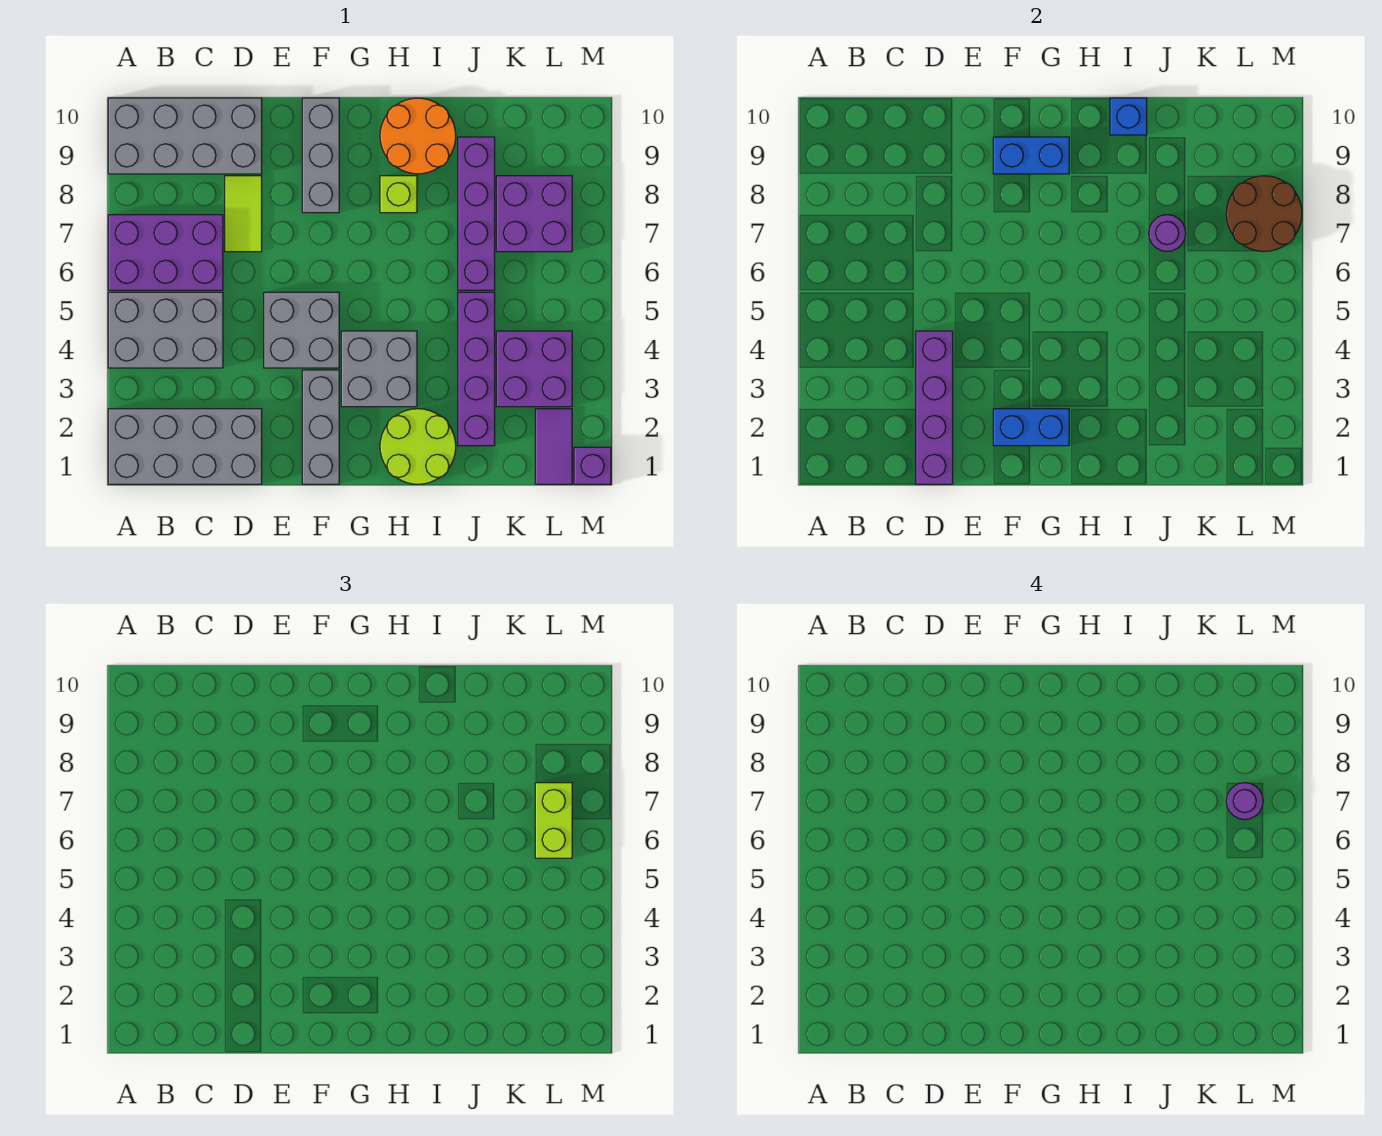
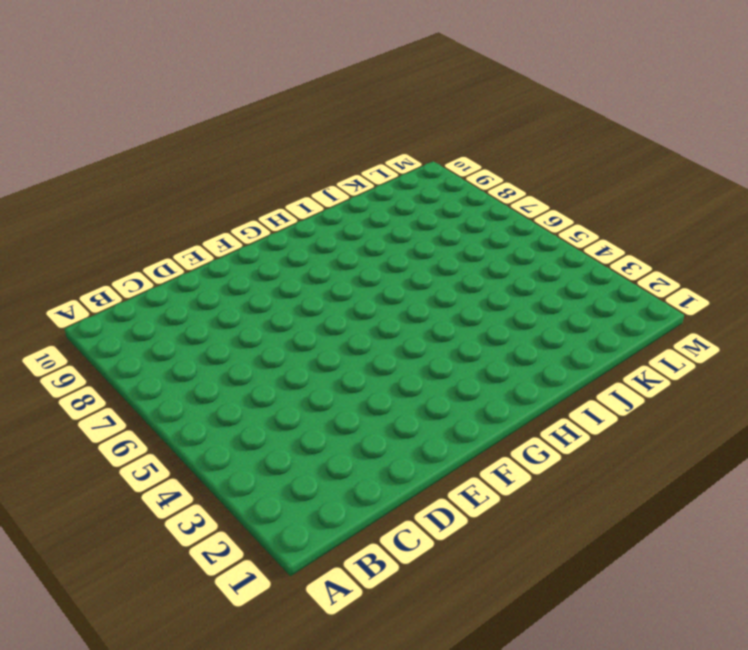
none -> grey brick A1:D2 level 1
none -> grey brick A4:C5 level 1
none -> purple brick A6:C7 level 1

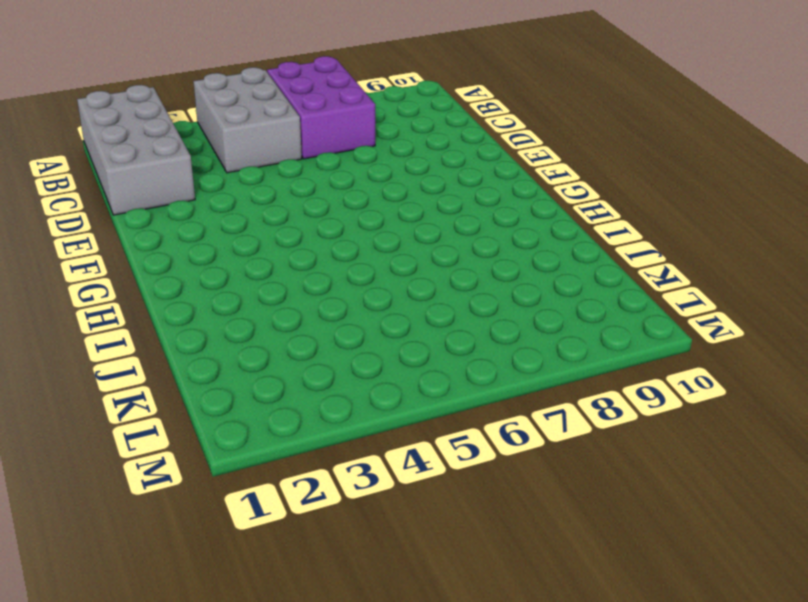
none -> grey brick A9:D10 level 1
none -> lime tile D7:D8 level 1
none -> grey brick E4:F5 level 1

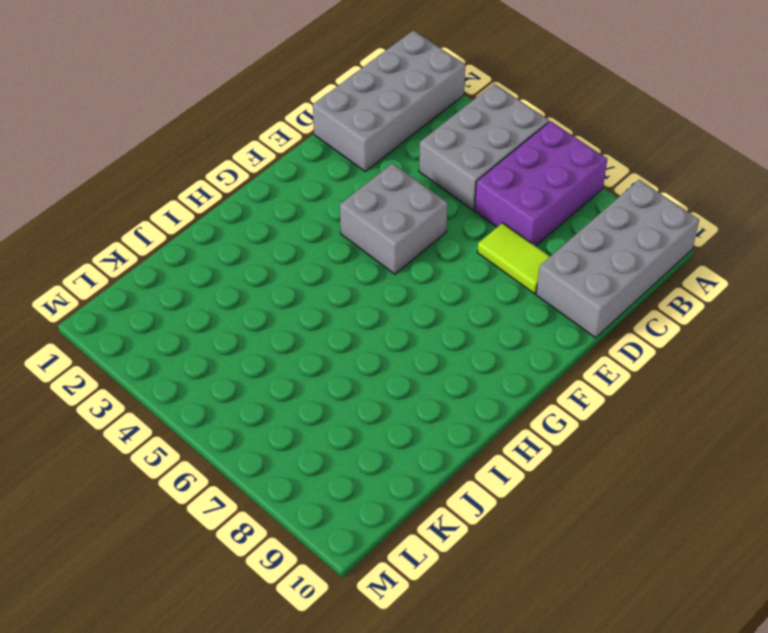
none -> grey brick F1:F3 level 1
none -> grey brick F8:F10 level 1
none -> grey brick G3:H4 level 1

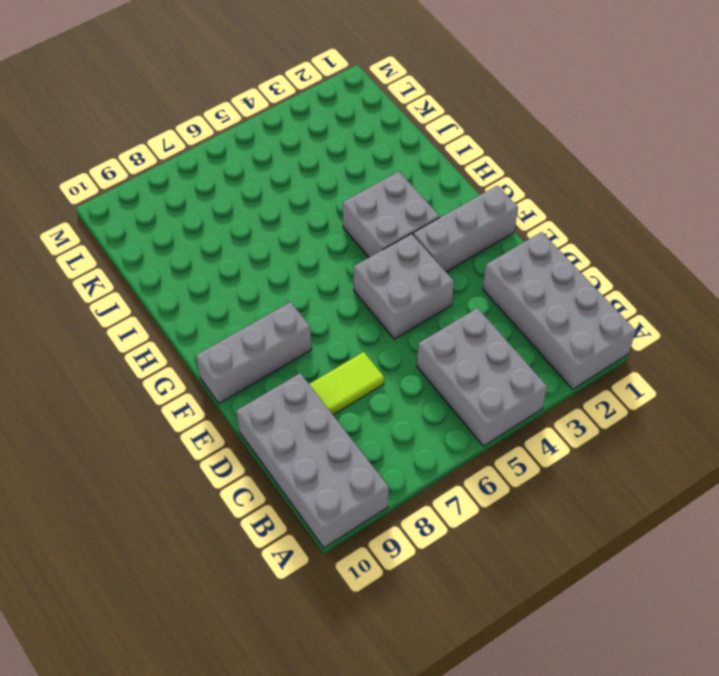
none -> purple brick A6:C7 level 1
none -> lime round brick H1:I2 level 1
none -> lime brick H8 level 1

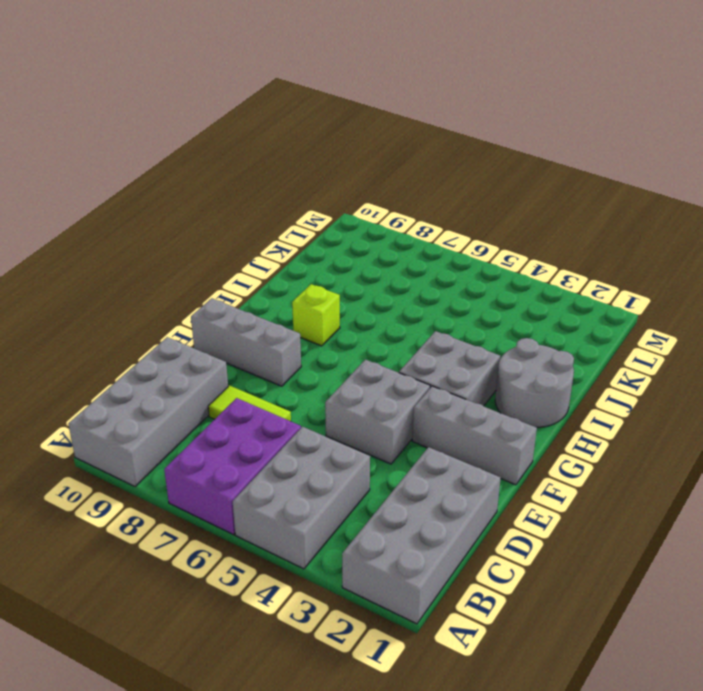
grey round brick H1:I2 level 1 -> lime round brick H1:I2 level 1
none -> orange round brick H9:I10 level 1
none -> purple brick J2:J5 level 1
none -> purple brick J6:J9 level 1

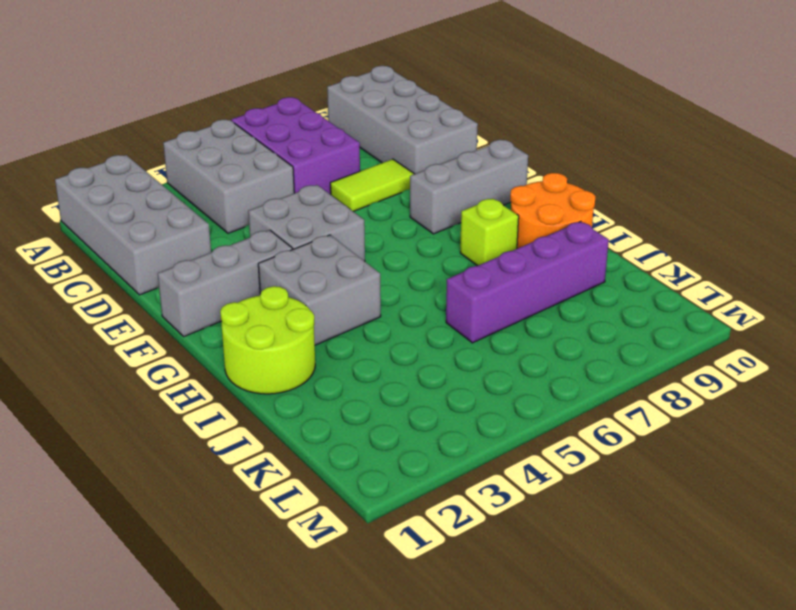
none -> purple brick J2:J5 level 1
none -> purple brick K3:L4 level 1
none -> purple brick K7:L8 level 1

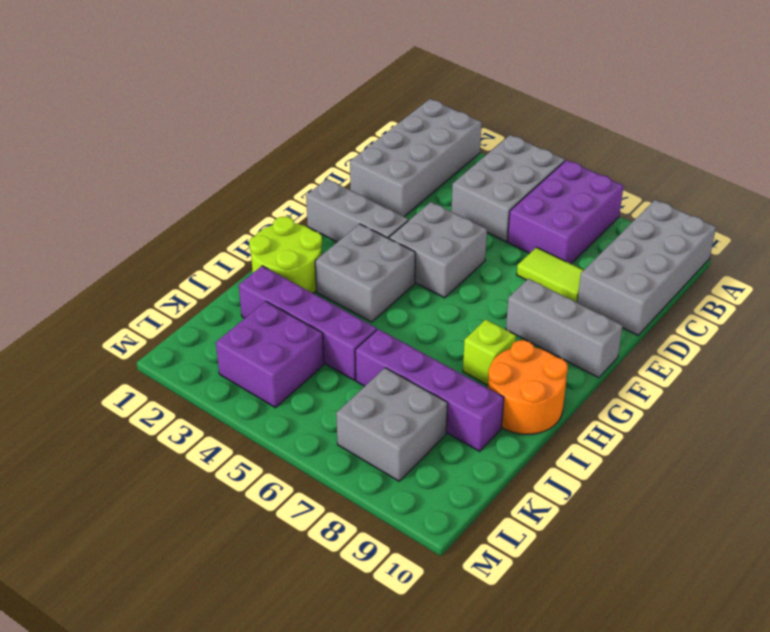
grey brick K7:L8 level 1 -> purple brick K7:L8 level 1
none -> purple tile L1:L2 level 1
none -> purple brick M1 level 1
none -> purple brick D1:D4 level 2

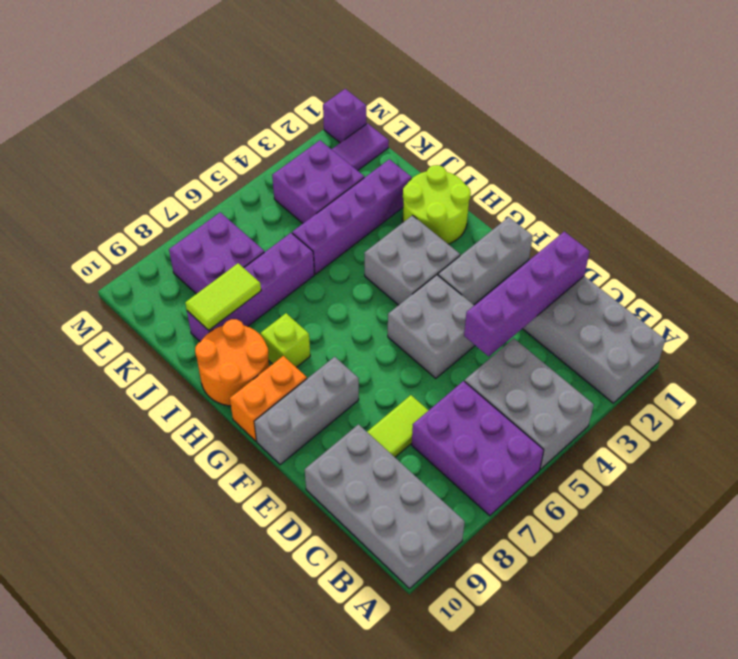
orange brick G9:G10 level 1 -> none
lime tile J8:J9 level 2 -> none
none -> blue brick F2:G2 level 2
none -> blue brick F9:G9 level 2
none -> blue brick I10 level 2

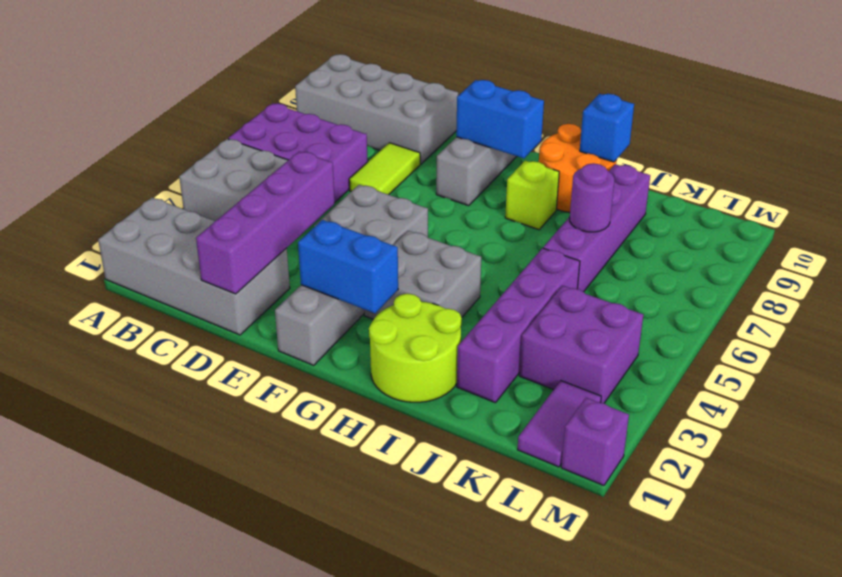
none -> purple brick K7:L8 level 1
none -> brown round brick L7:M8 level 2
none -> lime brick L6:L7 level 3

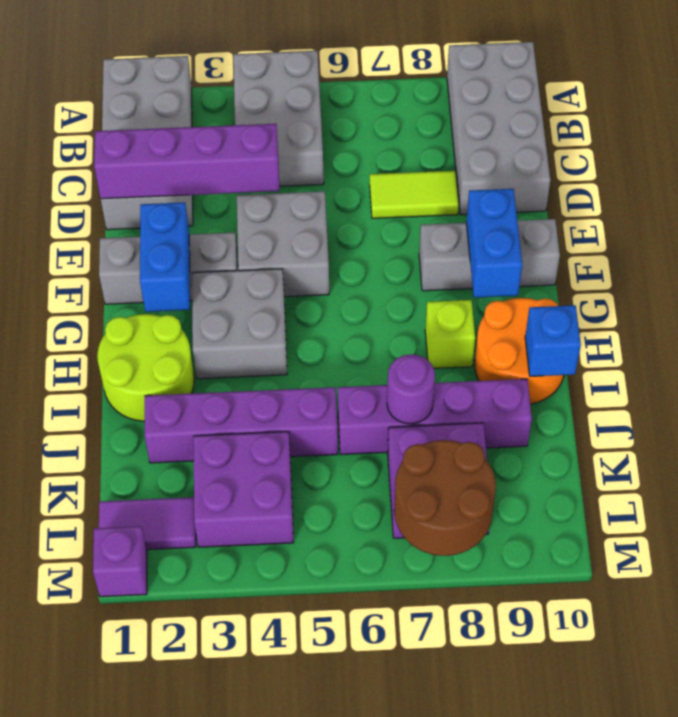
none -> purple brick A6:C7 level 1
none -> lime brick L6:L7 level 3
none -> purple round brick L7 level 4

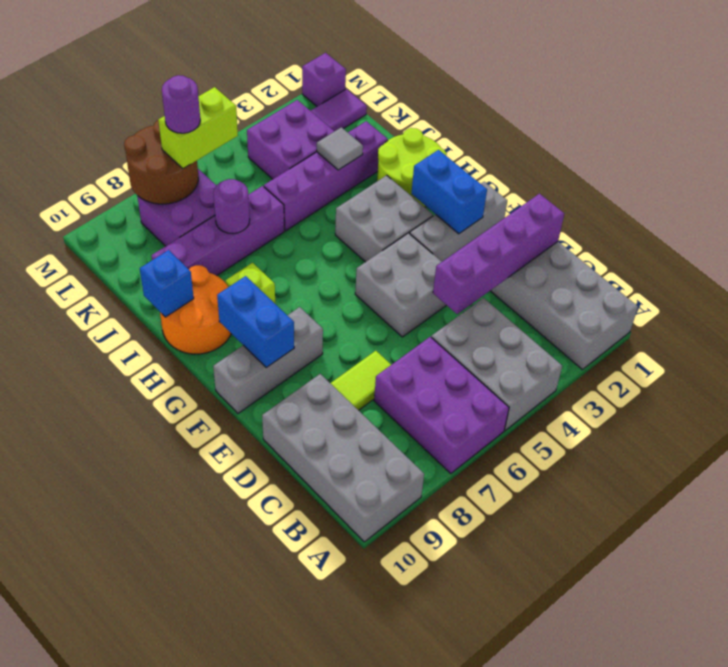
grey tile J3 level 2 -> none

